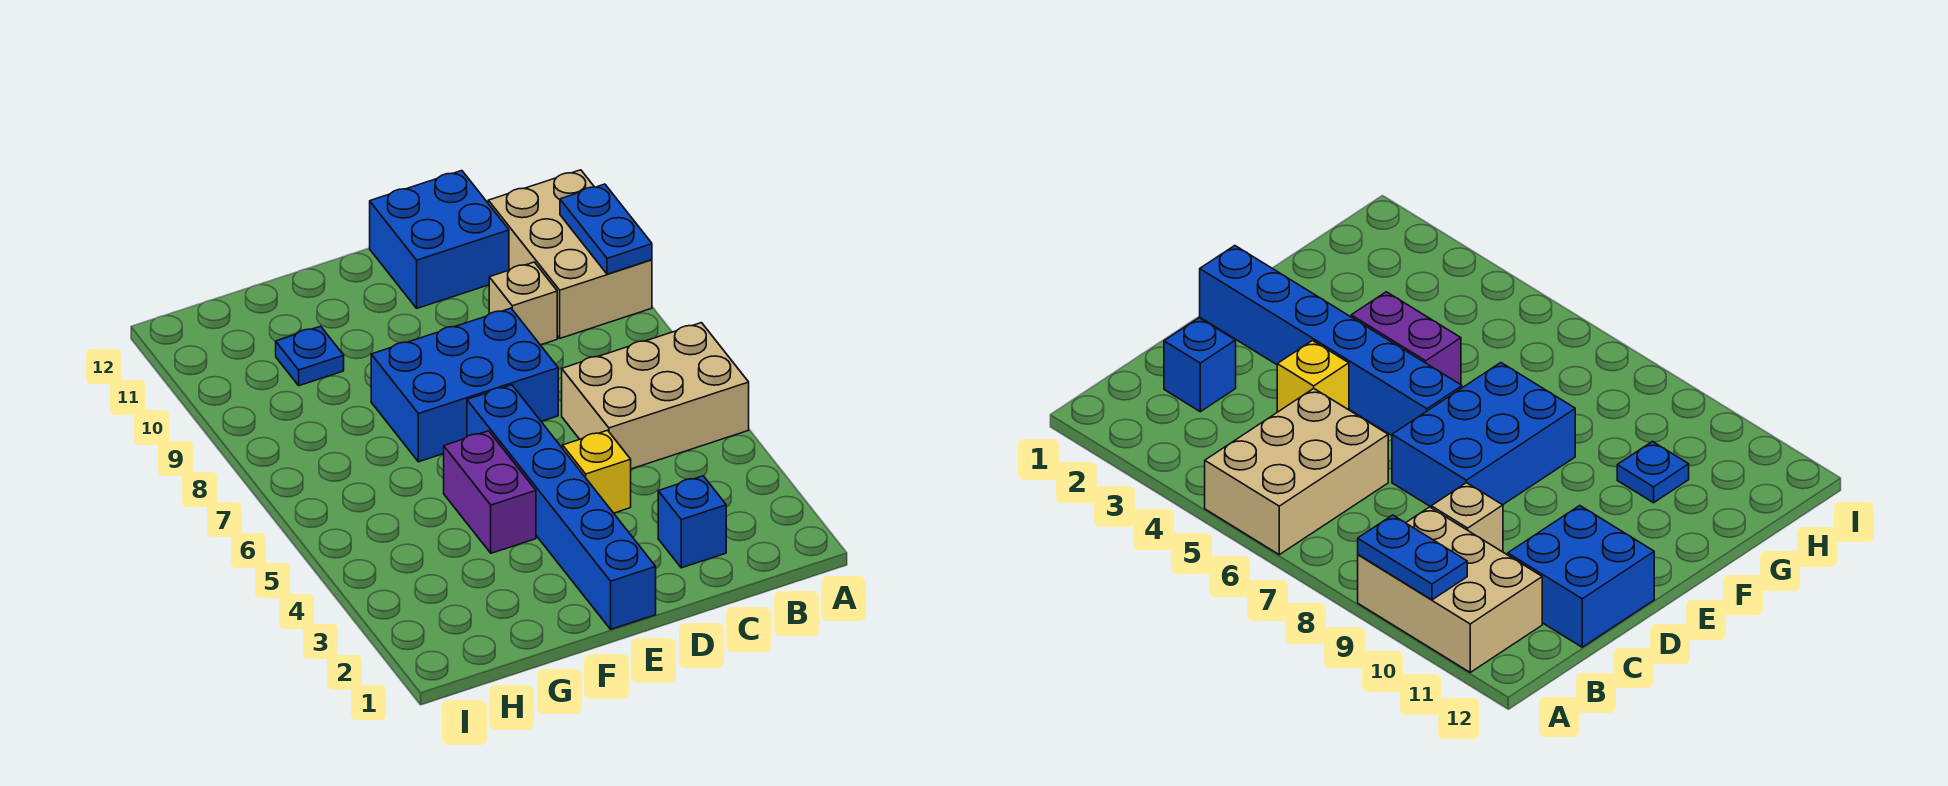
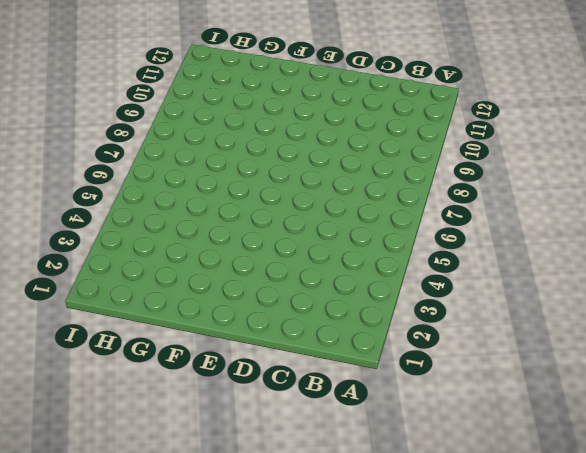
none -> tan brick A5:C6 level 1
none -> tan brick A9:B11 level 1

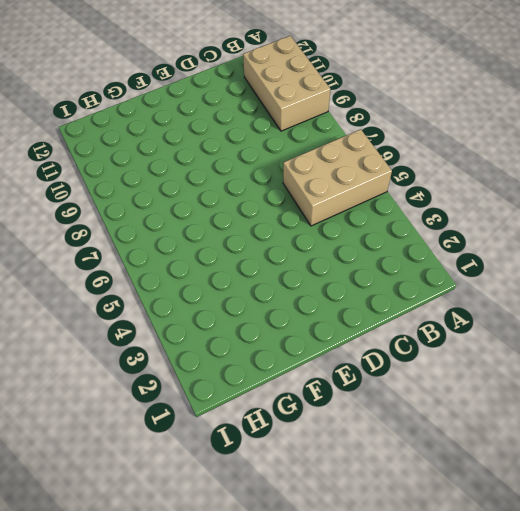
none -> blue brick C2 level 1
none -> tan brick C9 level 1

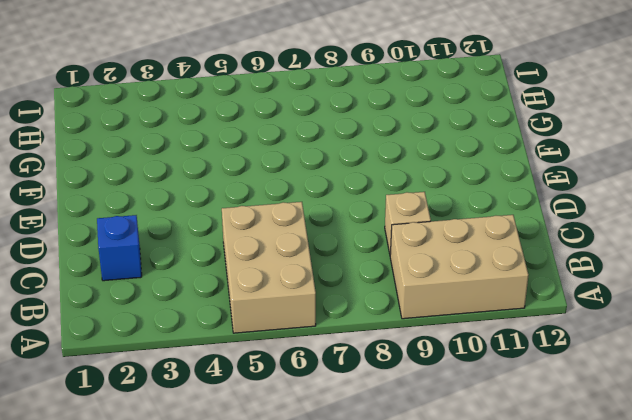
none -> blue brick C11:D12 level 1
none -> yellow brick D4 level 1

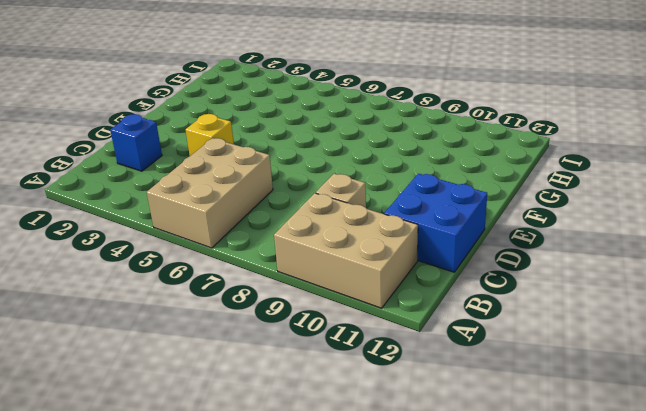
none -> blue brick D7:F8 level 1
none -> blue brick E1:E6 level 1

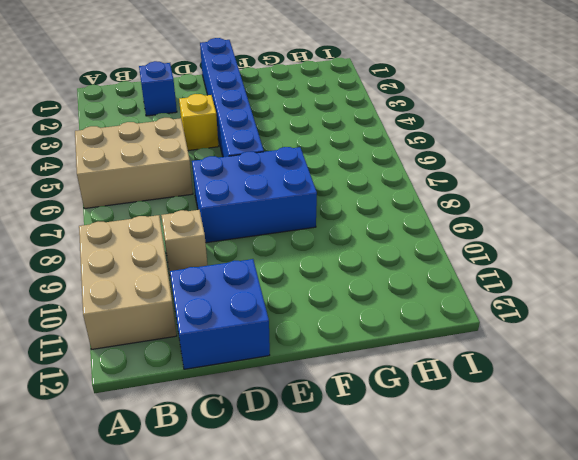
none -> purple brick F4:F5 level 1
none -> blue plate G10 level 1

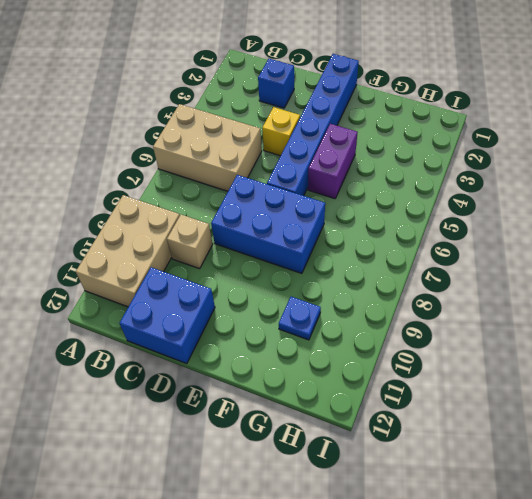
none -> blue plate A9:A10 level 2

